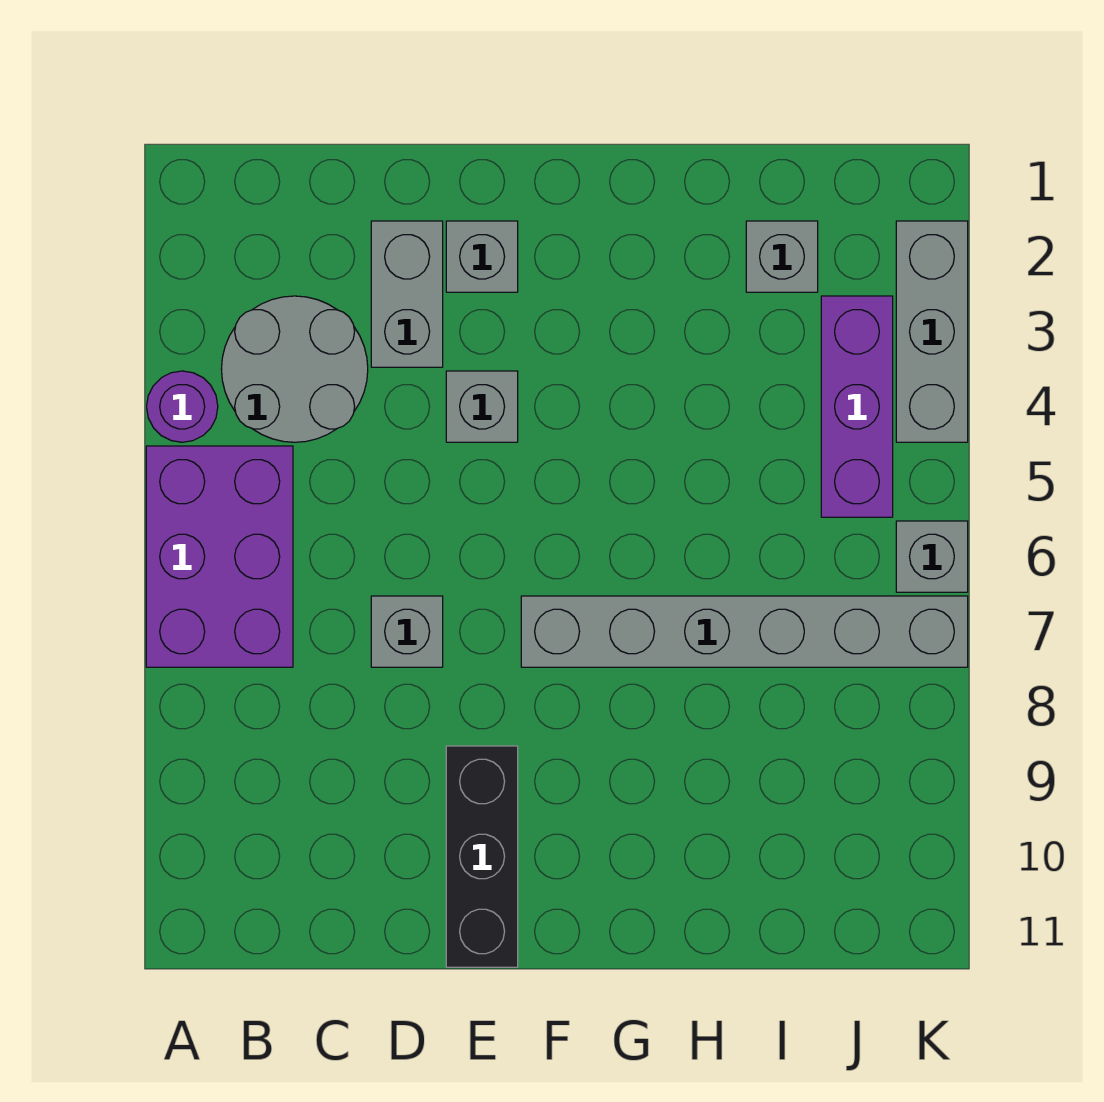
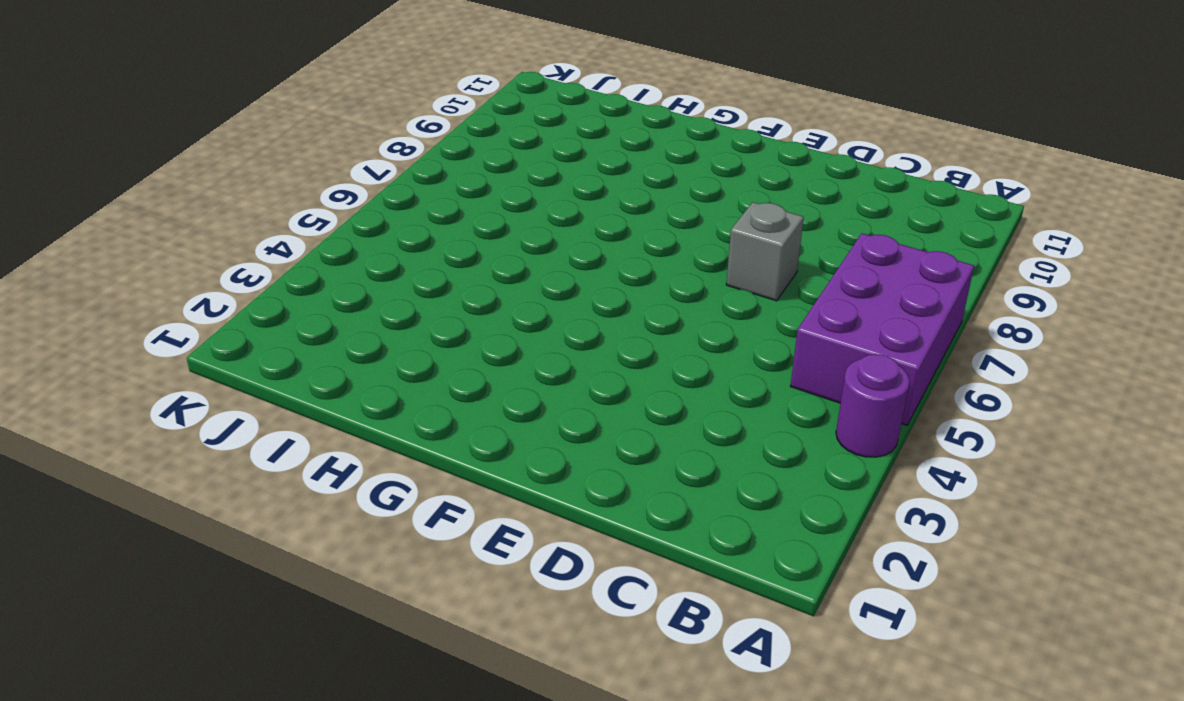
none -> grey round brick B3:C4 level 1
none -> grey brick D2:D3 level 1
none -> grey brick E2 level 1

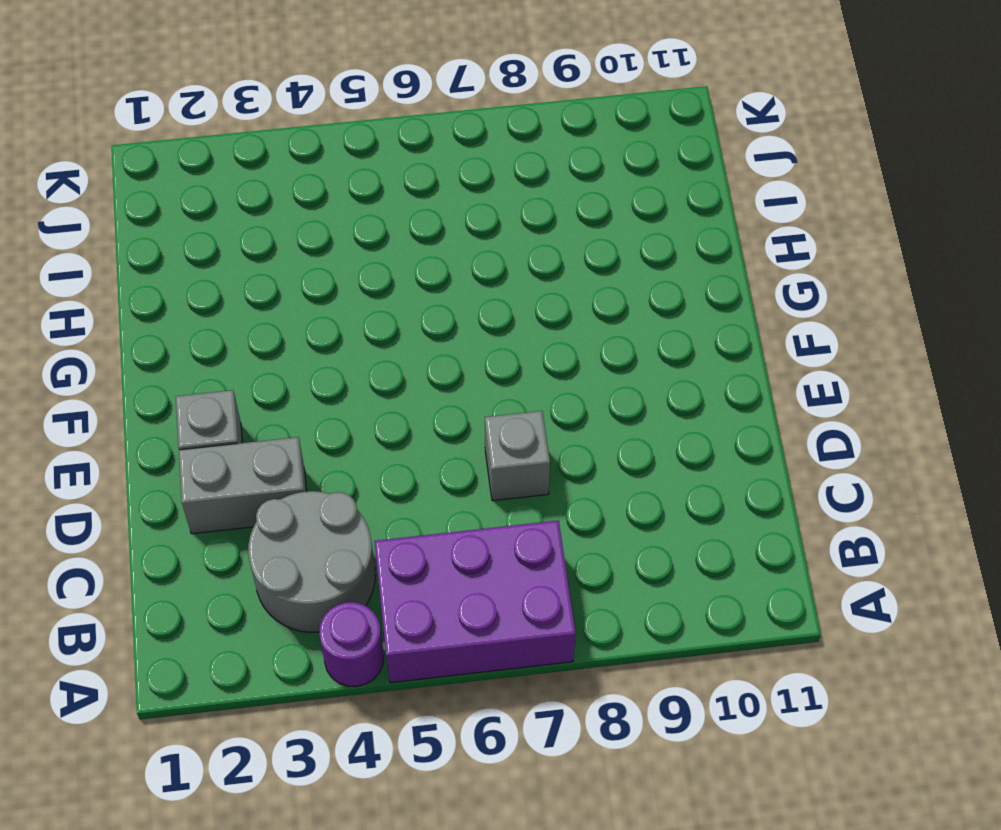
none -> grey brick E4 level 1
none -> black brick E9:E11 level 1
none -> grey brick F7:K7 level 1

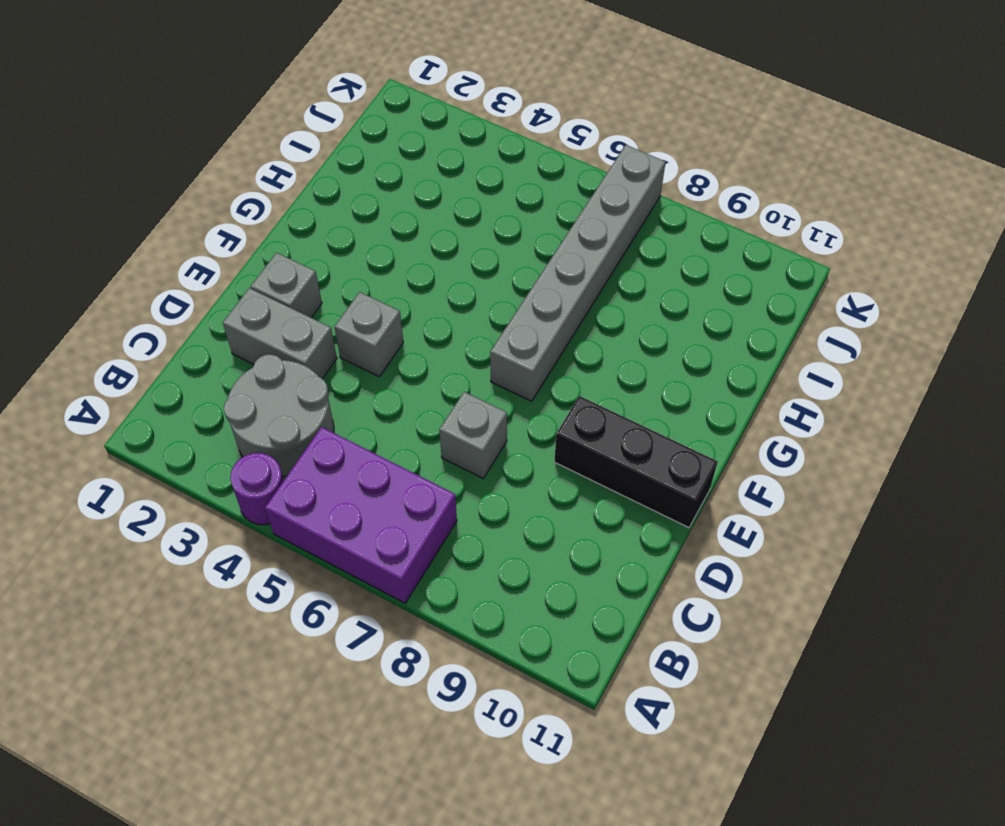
none -> grey brick I2 level 1
none -> purple brick J3:J5 level 1
none -> grey brick K2:K4 level 1

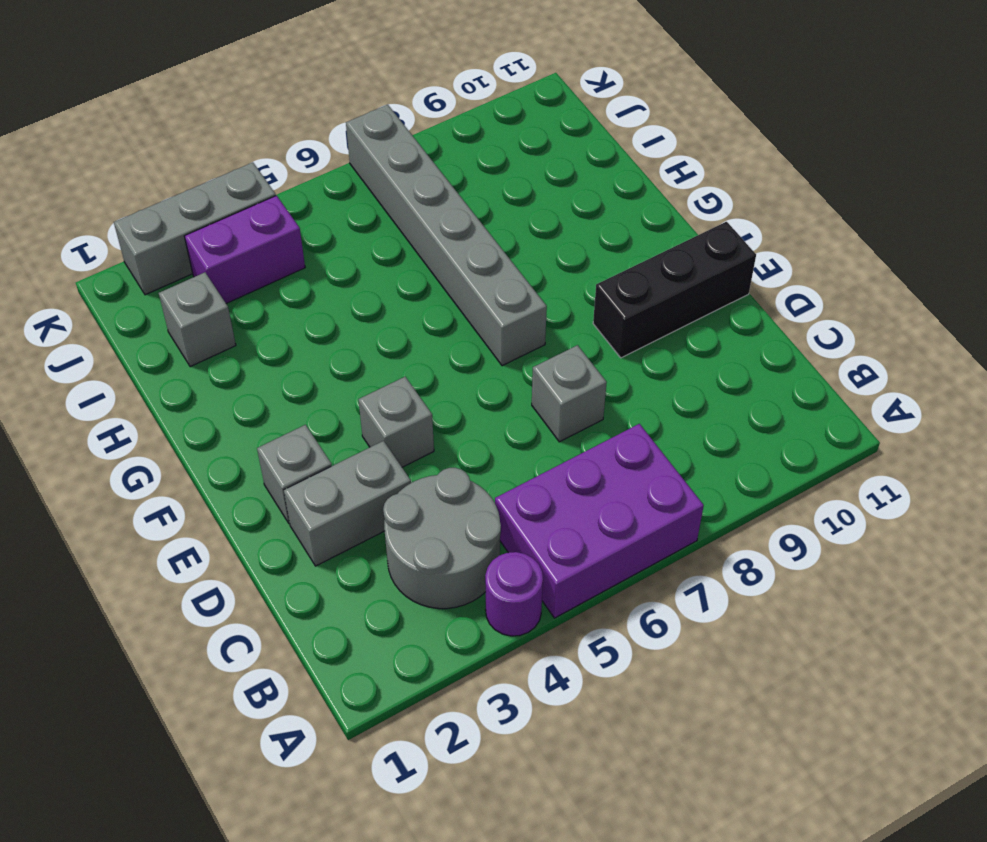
purple brick J3:J4 level 1 -> purple brick J3:J5 level 1
none -> grey brick K6 level 1

